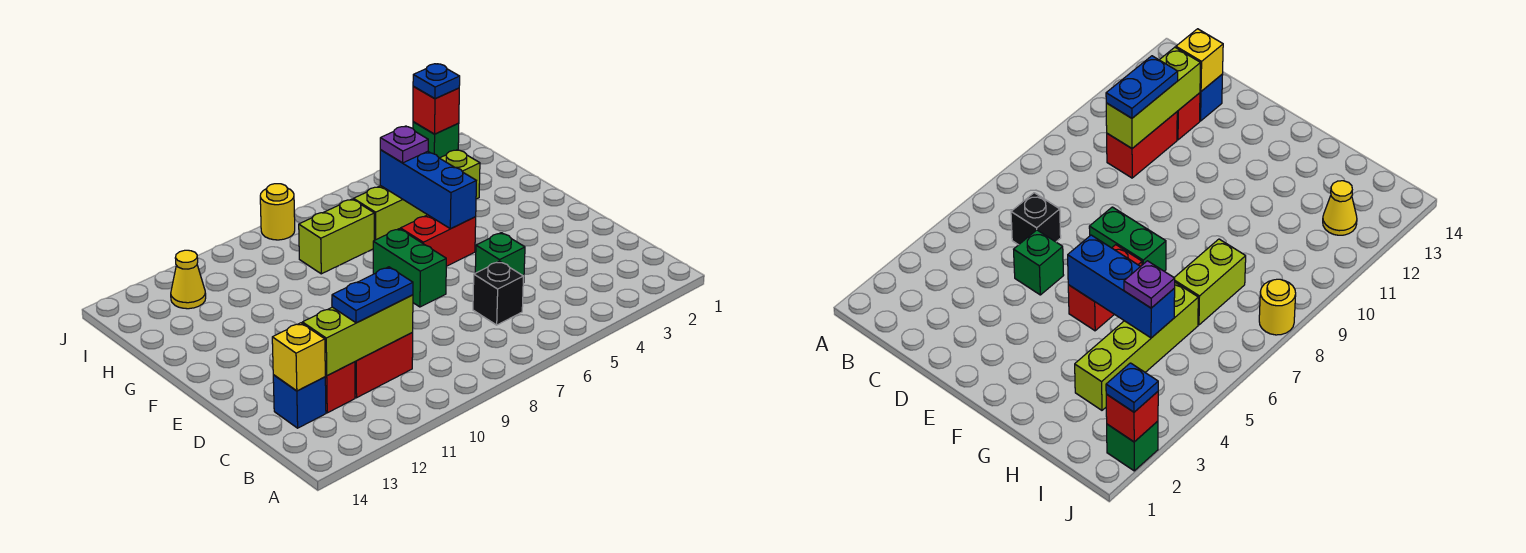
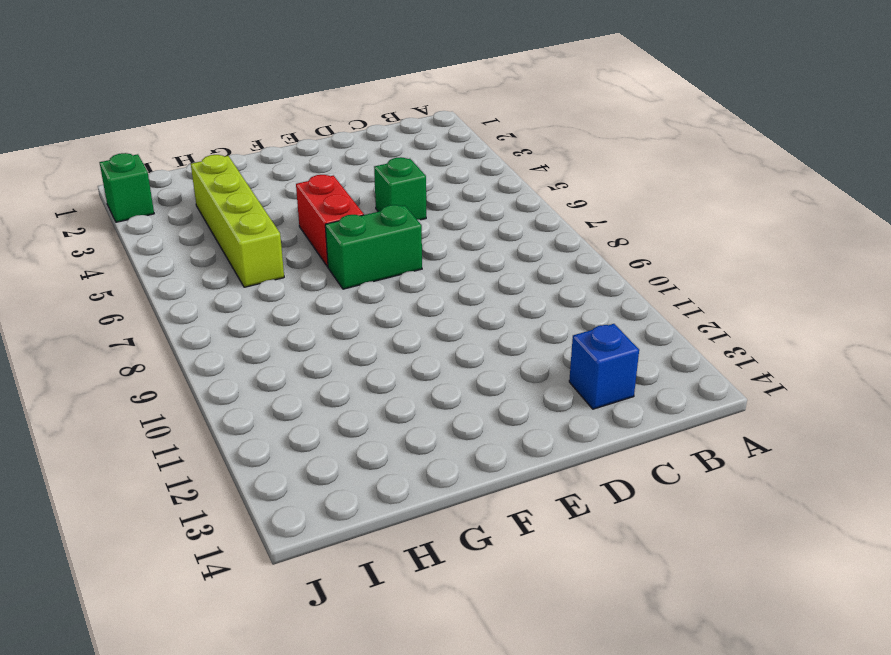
none -> black brick C6 level 1
none -> red brick C10:C11 level 1
none -> red brick C12 level 1

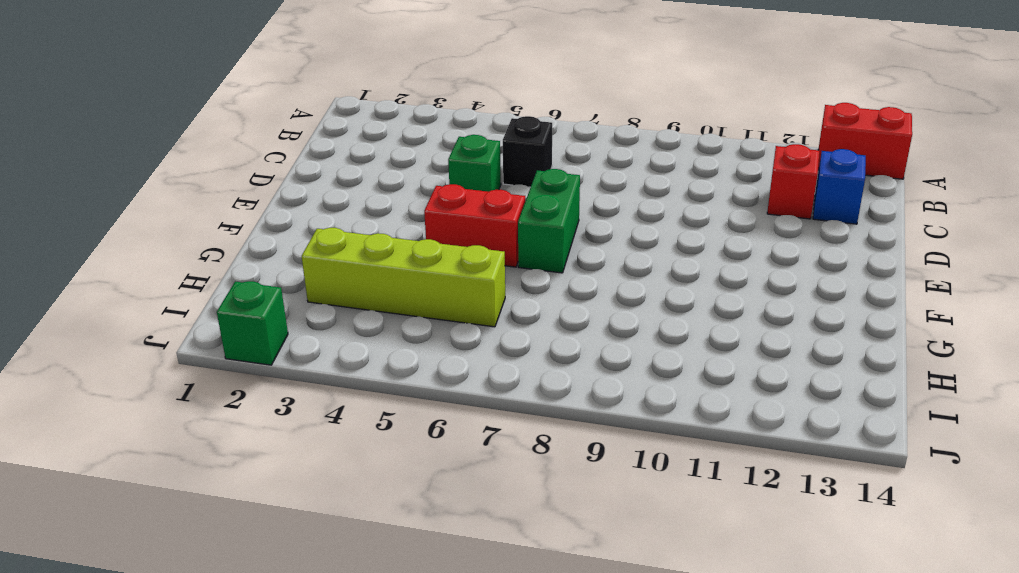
red brick A13:A14 level 1 -> red brick C10:C11 level 1
none -> lime brick H7:H8 level 1
none -> yellow cone I12 level 1
none -> yellow round brick J8 level 1

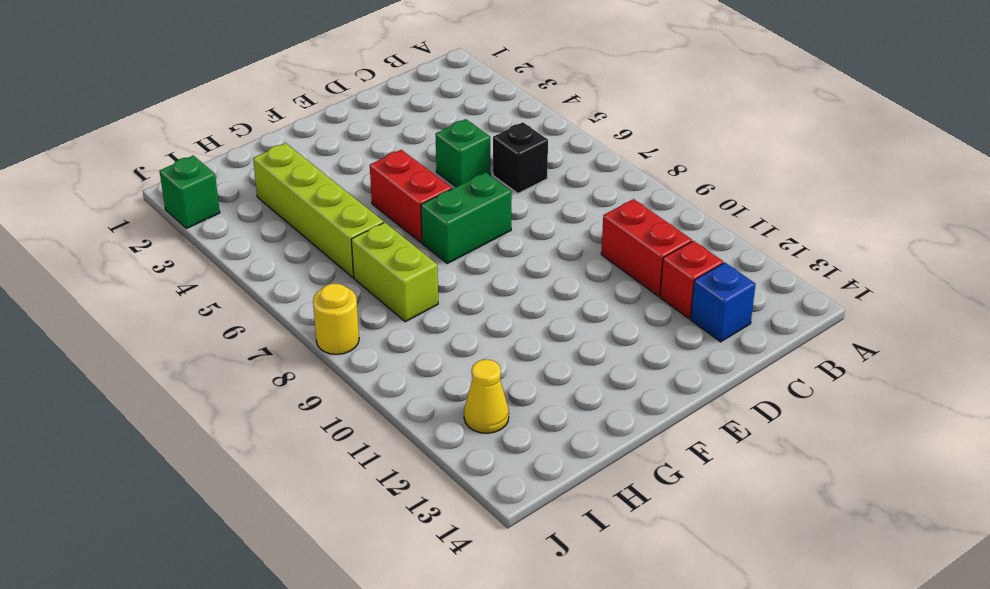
none -> lime brick C10:C12 level 2
none -> yellow brick C13 level 2
none -> blue brick F5:H5 level 2

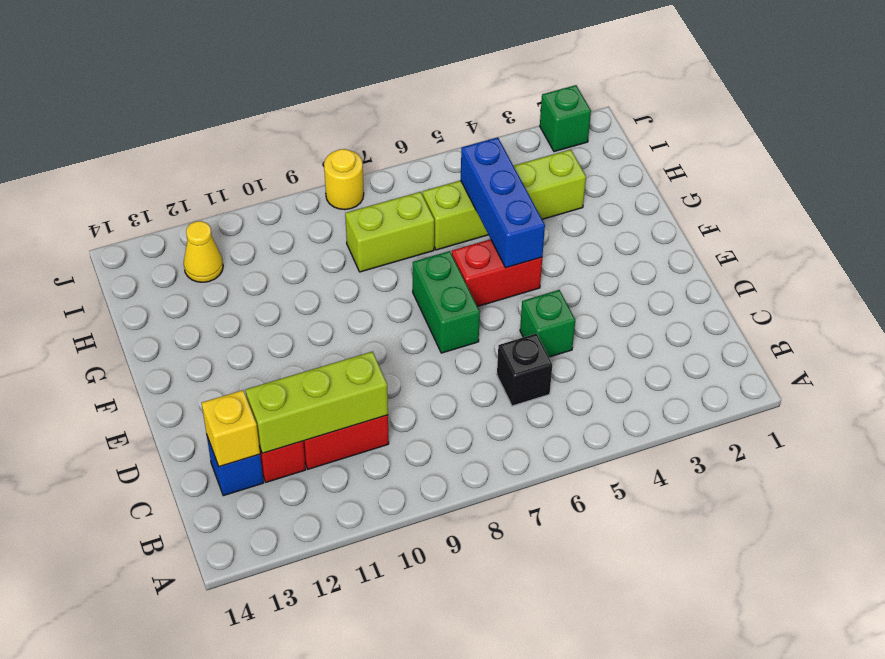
none -> red brick J2 level 2
none -> blue plate C10:C11 level 3
none -> purple plate H5 level 3

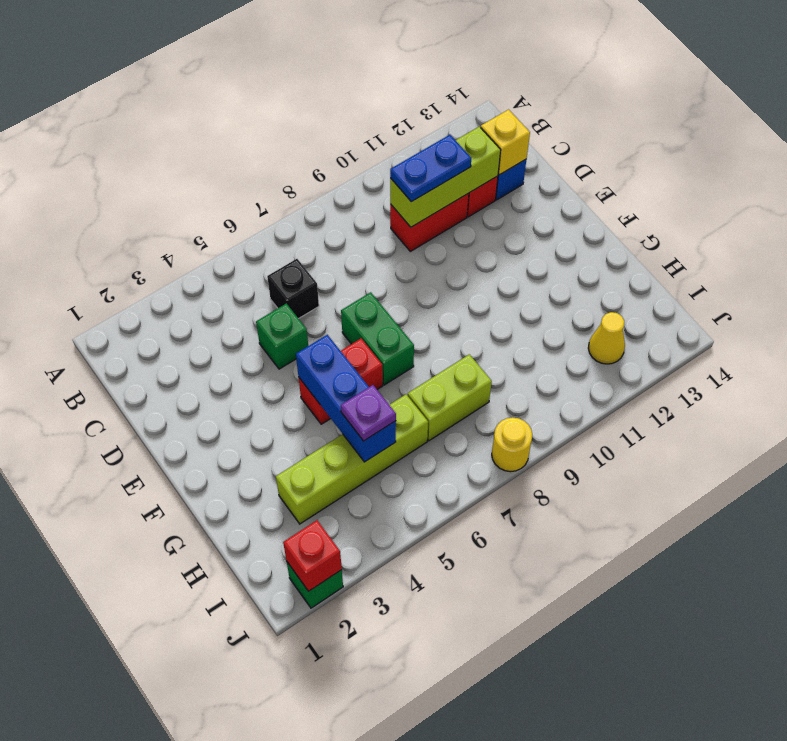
none -> blue plate J2 level 3

